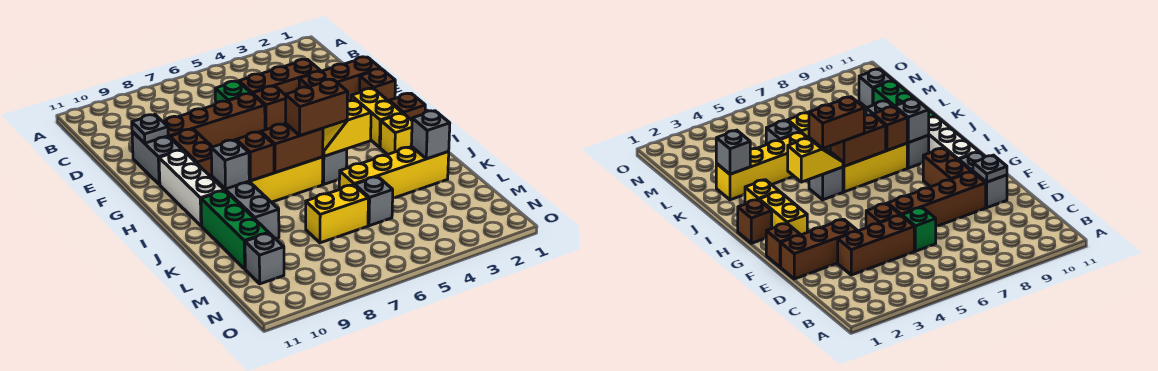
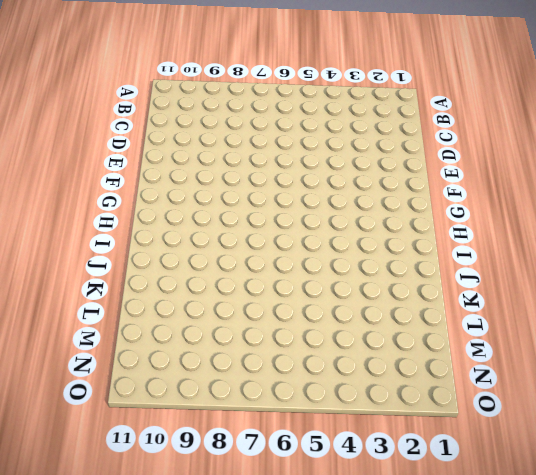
none -> brown brick D3:D5 level 1
none -> green brick D6 level 1
none -> brown brick E1:E3 level 1

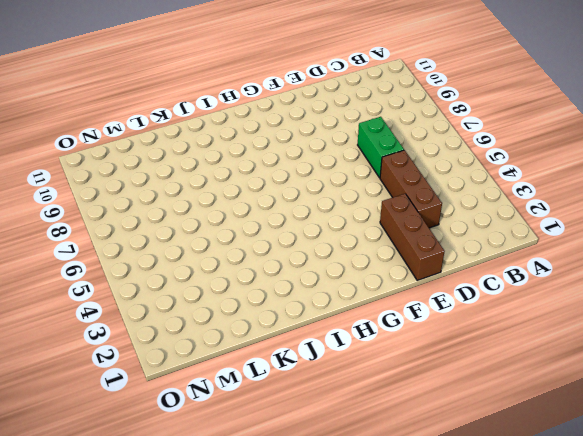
green brick D6:D7 level 1 -> green brick D6 level 1
none -> brown brick E5 level 1
none -> brown brick E6:E9 level 1
none -> grey brick E10:F10 level 1

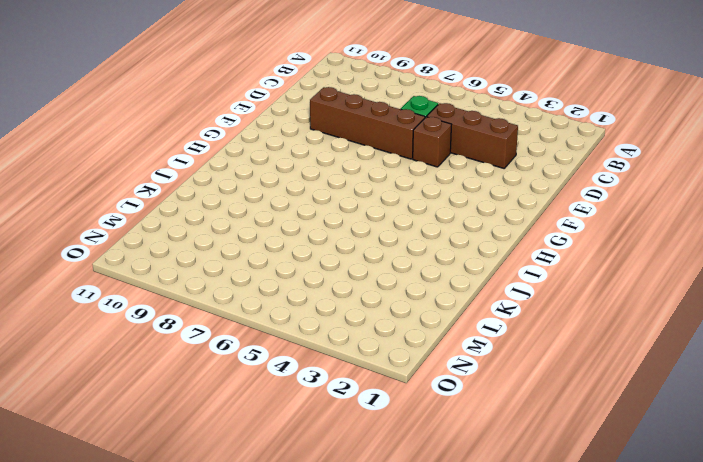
none -> brown brick E1:E3 level 1
none -> grey brick E10:F10 level 1
none -> brown brick F1 level 1

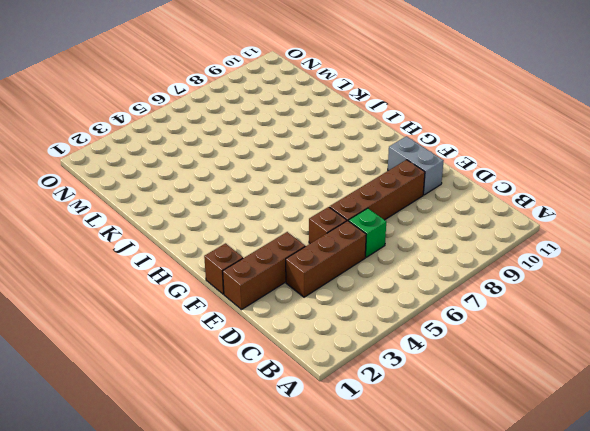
none -> brown brick F9:G9 level 1
none -> yellow brick G2:H2 level 1
none -> white brick G10:I10 level 1

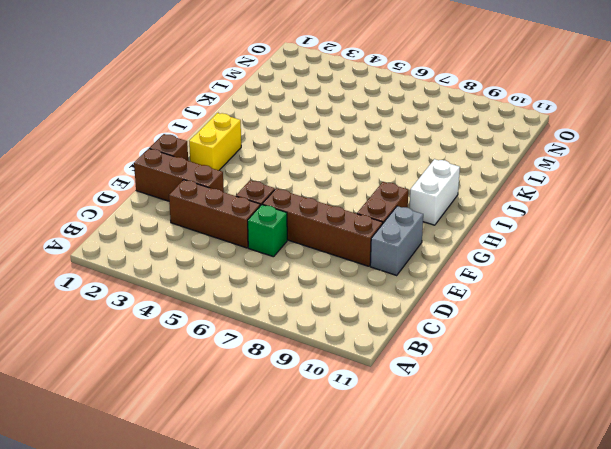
white brick H10:I10 level 1 -> white brick G10:I10 level 1
none -> brown brick H1 level 1
none -> yellow brick I2 level 1
none -> grey brick I5 level 1

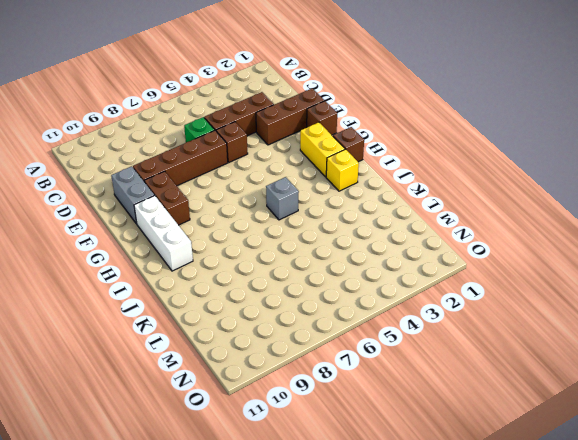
none -> yellow brick I6:I8 level 1
none -> grey brick I9:K9 level 1
none -> green brick J10:L10 level 1

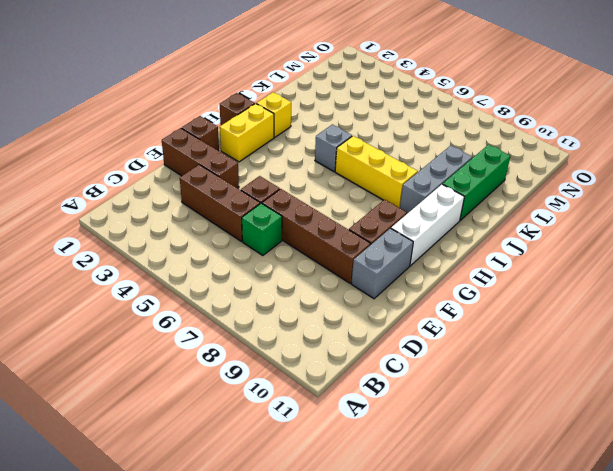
none -> yellow brick K2:K5 level 1
none -> grey brick L5 level 1
none -> yellow brick L6:L7 level 1

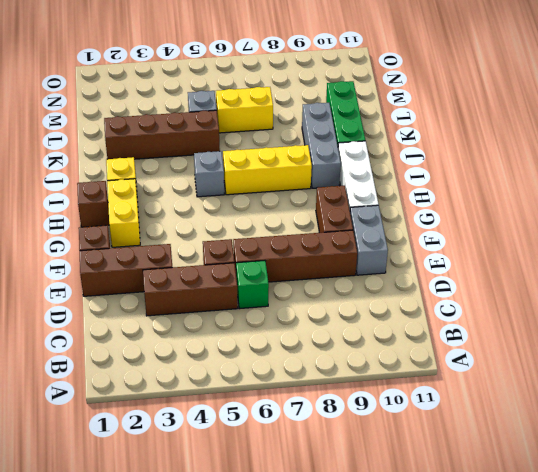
brown brick K2:K5 level 1 -> yellow brick K2:K5 level 1
none -> grey brick M10 level 1
none -> grey plate E10 level 2
none -> yellow slope I4:I5 level 2 top 4

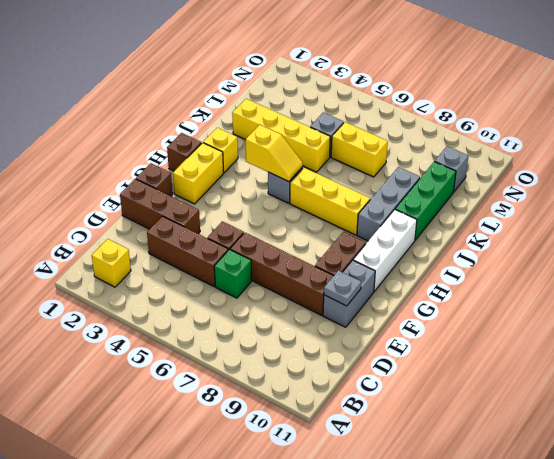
yellow brick B2 level 1 -> none
none -> brown brick I6:I7 level 2
none -> brown brick I8 level 2
none -> grey brick I9 level 2

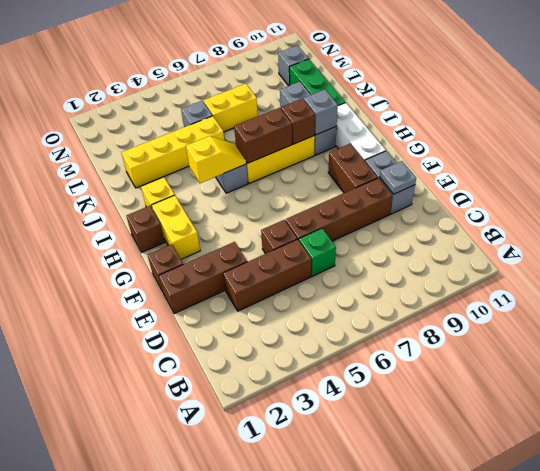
none -> grey brick K2 level 2
none -> brown brick I5:I6 level 3

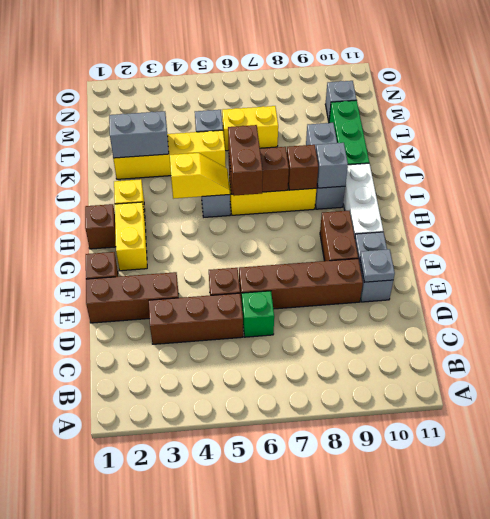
brown brick H6:I6 level 3 -> brown brick I5:I6 level 3
grey brick K2:K3 level 2 -> grey brick K2 level 2

